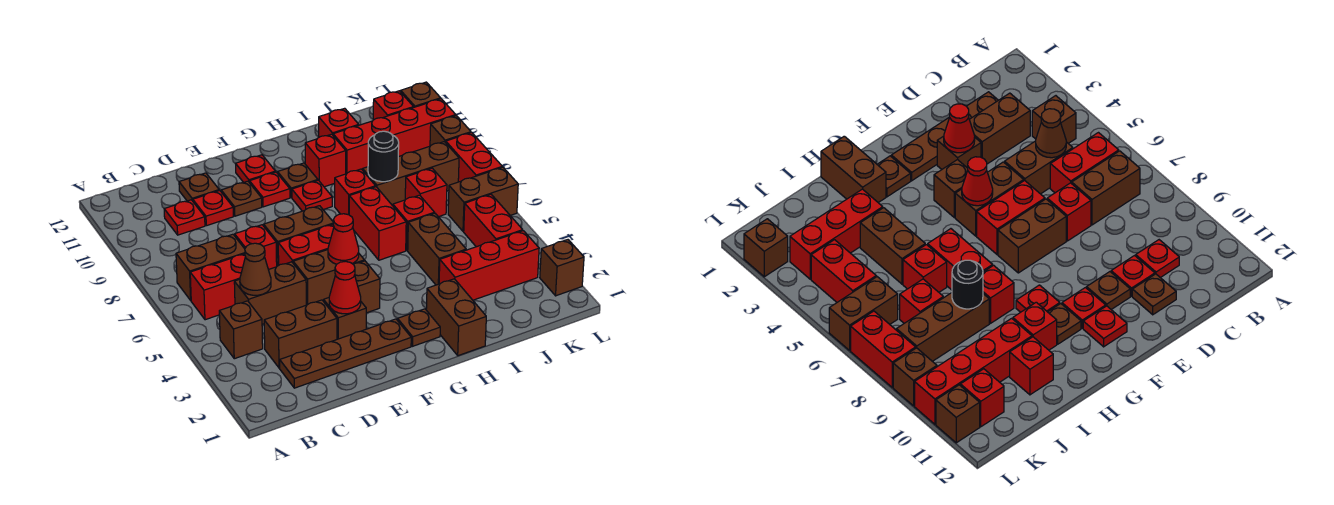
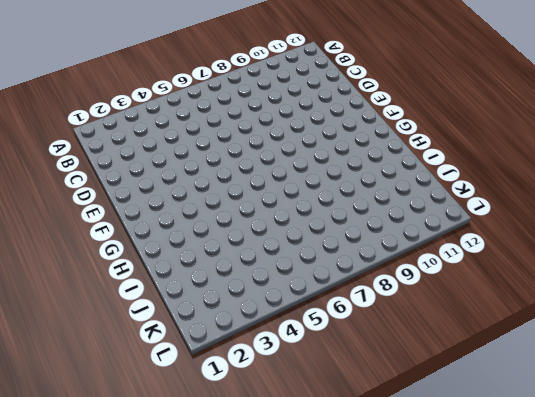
none -> brown brick B4 level 1
none -> red brick B6:C6 level 1
none -> brown brick B7:C7 level 1
none -> brown plate C2:F2 level 1

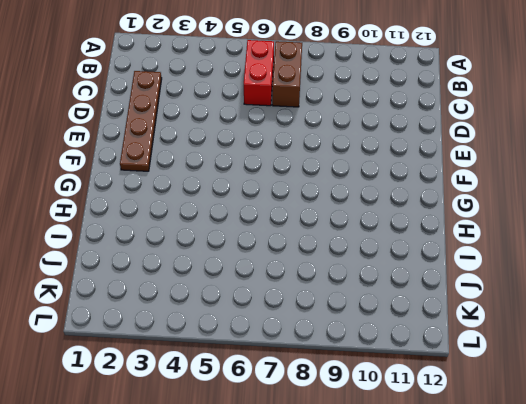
none -> brown brick B4 level 1
none -> brown brick C3:D3 level 1
none -> brown brick C5:D5 level 1
none -> red plate C10 level 1

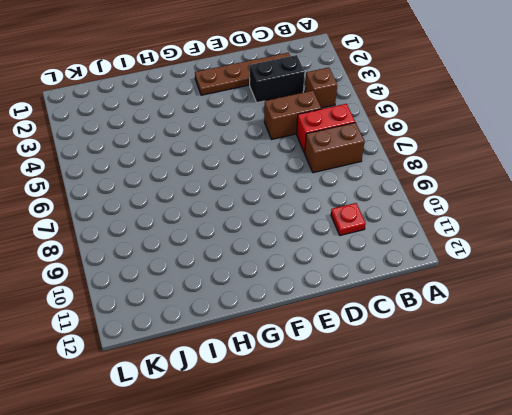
black brick C3:D3 level 1 -> brown brick C3:D3 level 1
none -> red brick D7 level 1
none -> red plate D10 level 1
none -> brown plate D11 level 1
none -> brown brick E3 level 1

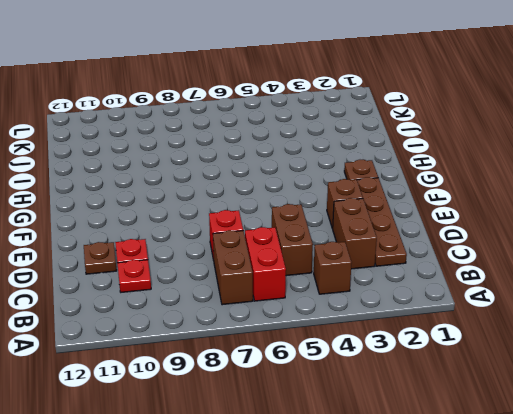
none -> brown brick E5:F5 level 1
none -> red brick E6:F6 level 1
none -> brown brick E7:F7 level 1
none -> brown plate E10 level 1

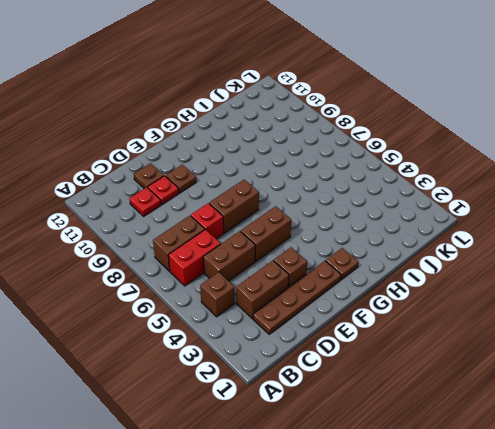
none -> red brick E6:F6 level 1
none -> brown brick F4 level 1
none -> red plate F10 level 1
none -> red plate F11 level 1

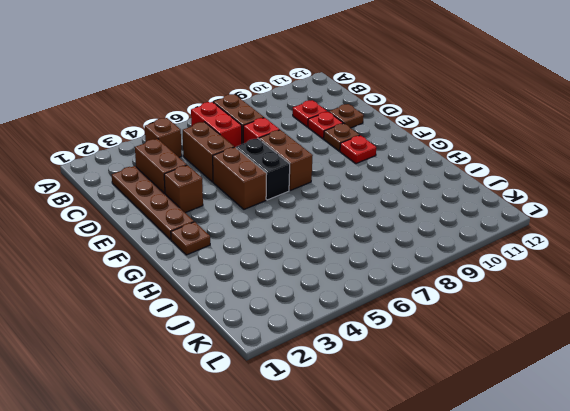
black brick E6:F6 level 1 -> red brick E6:F6 level 1
none -> brown brick F4 level 1
none -> red plate F11 level 1
none -> red plate G9 level 1
none -> brown plate G10 level 1

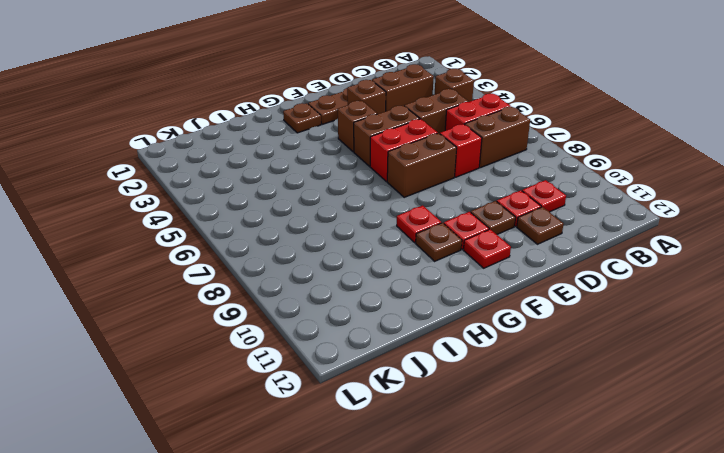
none -> brown brick H1:H2 level 1
none -> red brick H6:H7 level 1
none -> red brick H8 level 1
none -> red brick H10 level 1

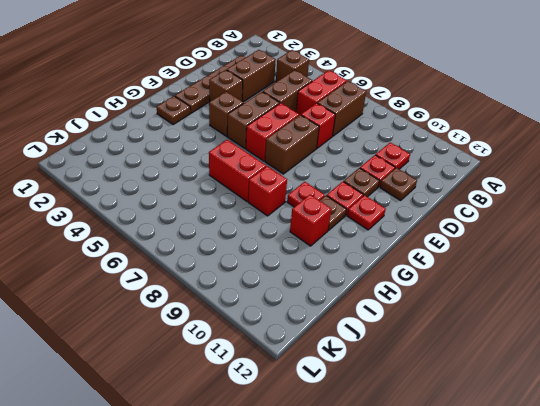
none -> brown brick H1:H2 level 1
none -> red brick I3:K3 level 1
none -> brown brick I4:I5 level 1
none -> red brick I6 level 1

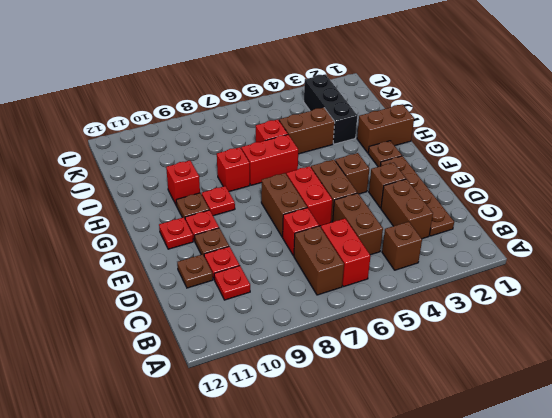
black brick I3:K3 level 1 -> red brick I3:K3 level 1
none -> brown brick I8:K8 level 1
none -> red brick I10:L10 level 1
none -> red brick I11 level 1
none -> red brick J7 level 1

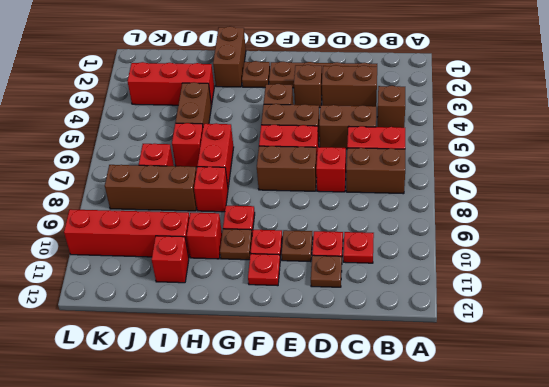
none -> red brick K4:K5 level 1
none -> brown brick K6:L6 level 1
none -> red brick K11 level 1
none -> brown brick L2 level 1

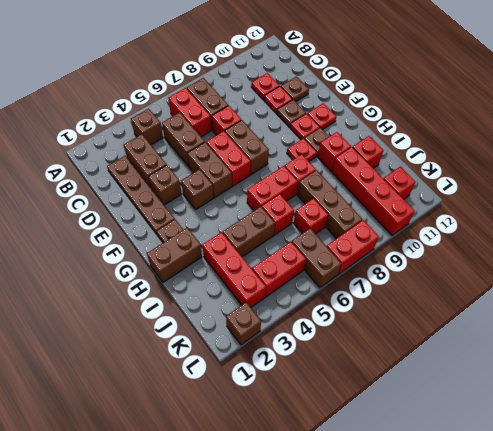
none -> brown brick L9 level 1
none -> brown brick L11 level 1
none -> brown cone C5 level 2
none -> red cone E3 level 2

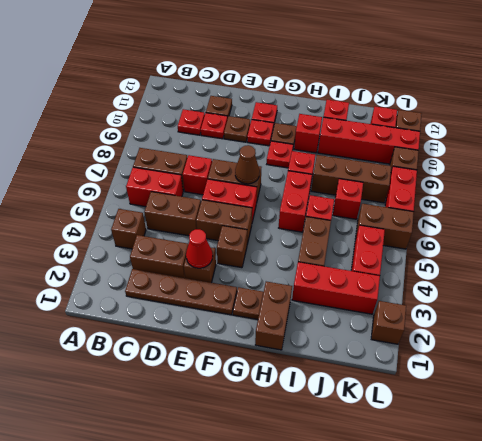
brown cone F7 level 2 -> brown cone C5 level 2
none -> red cone F5 level 2
none -> black round brick I8 level 2

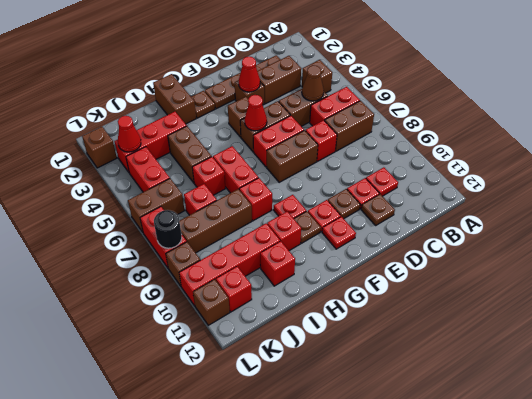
red cone K3 level 2 -> none
black round brick L8 level 2 -> black round brick I8 level 2

